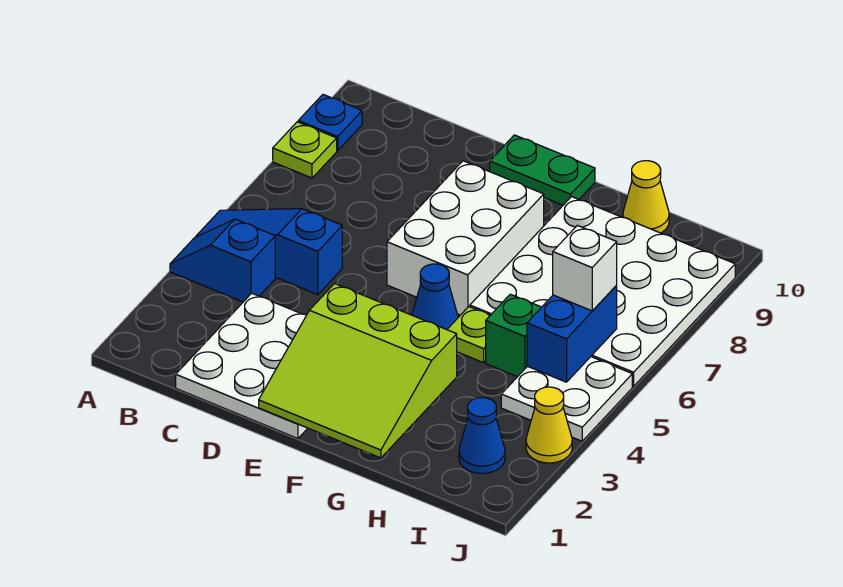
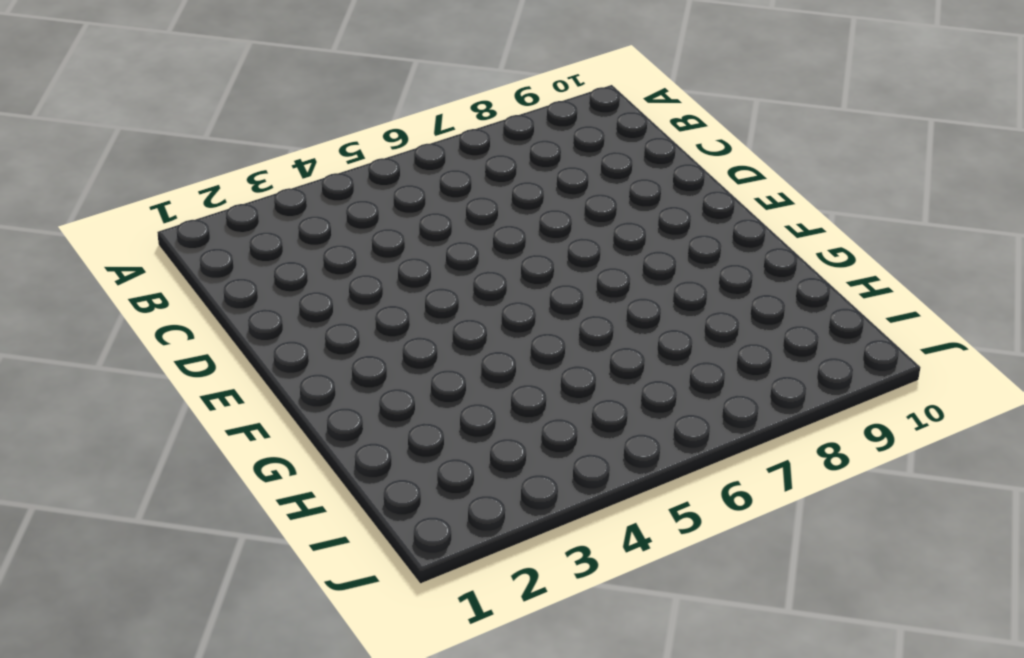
none -> blue slope A4:B4 level 1 top B
none -> blue slope A5:C5 level 1 top C
none -> lime plate A8 level 1

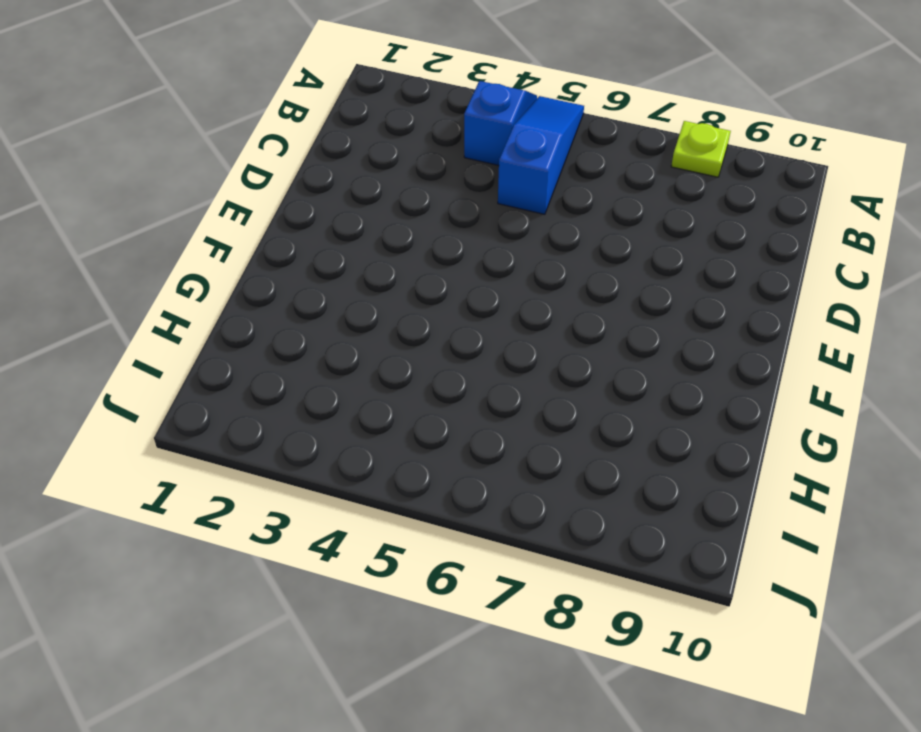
none -> blue plate A9 level 1
none -> white plate C1:E3 level 1
none -> white brick E6:F8 level 1

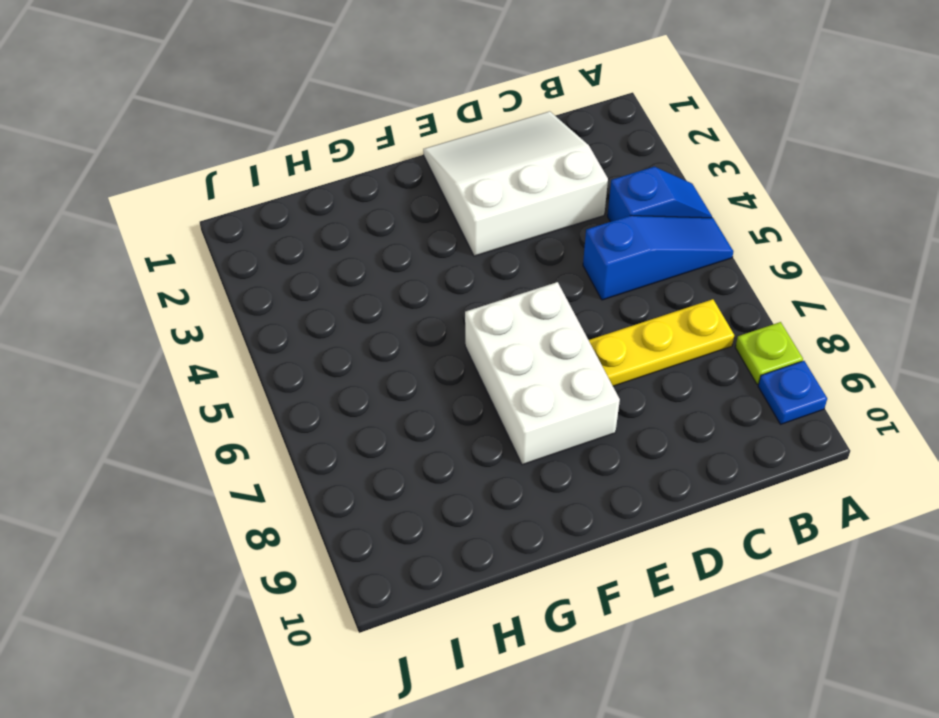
yellow plate B7:D7 level 1 -> none
white slope C1:E3 level 1 top 3 -> white plate C1:E3 level 1
none -> green plate E10:F10 level 1
none -> blue cone F5 level 1
none -> lime plate G5 level 1

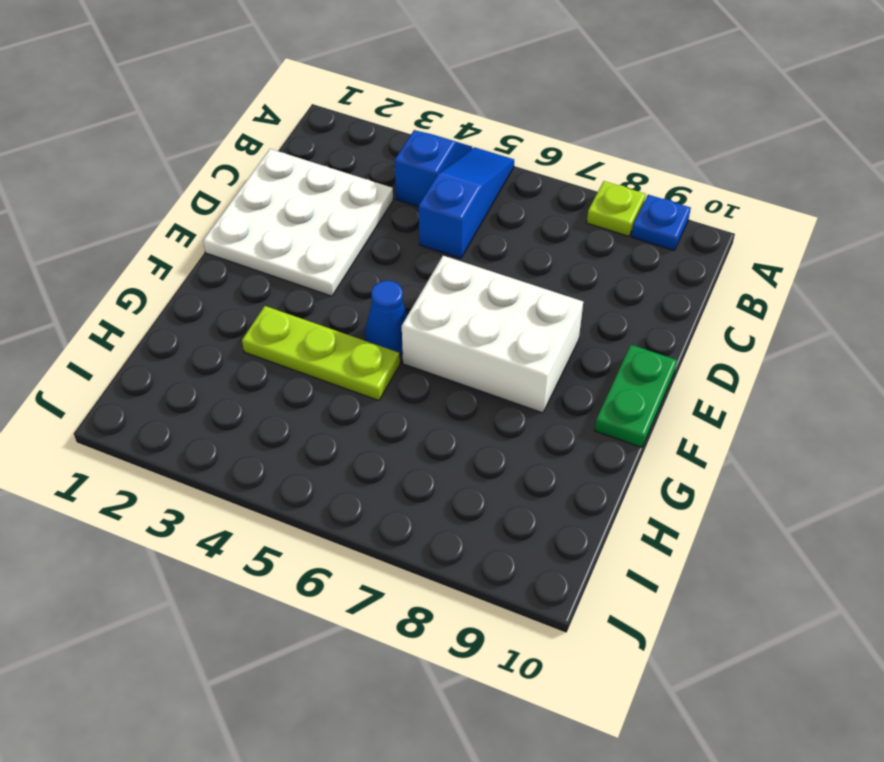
lime plate G3:G5 level 1 -> lime plate G5 level 1
none -> white plate G6:J9 level 1
none -> green brick H5 level 1
none -> yellow cone H10 level 1

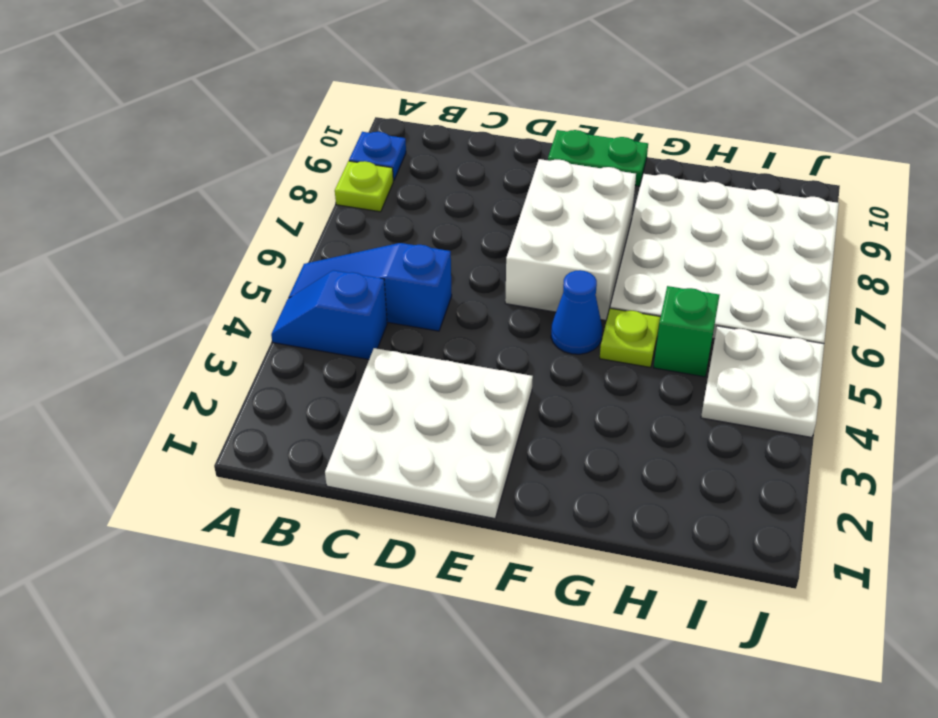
none -> yellow cone H10 level 1
none -> blue cone I2 level 1
none -> yellow cone J3 level 1

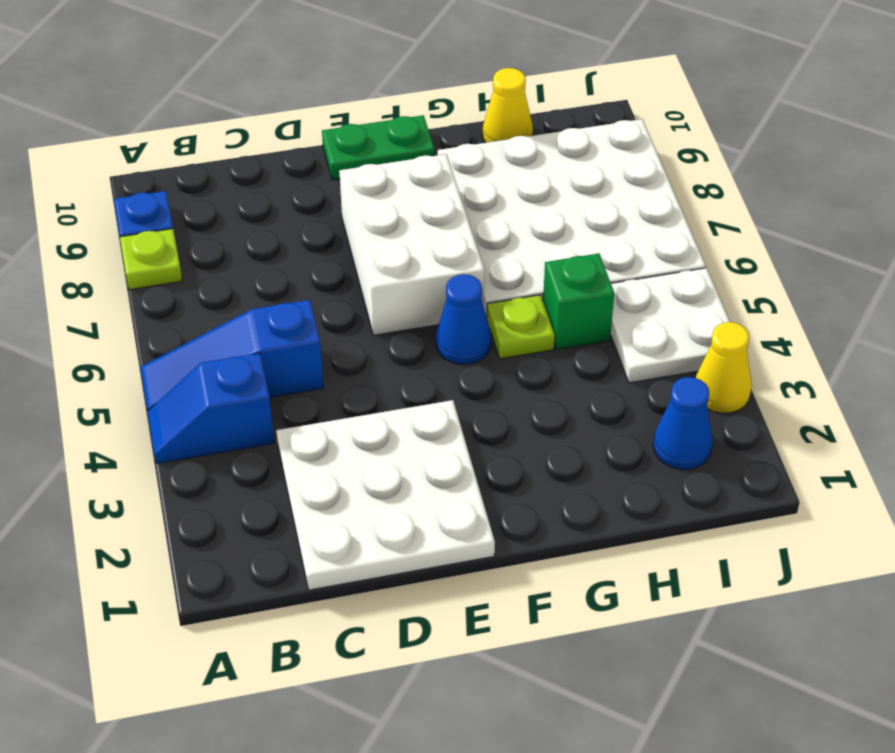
none -> lime slope E1:G3 level 2 top 3
none -> blue brick I5:I6 level 2
none -> white brick I6 level 3

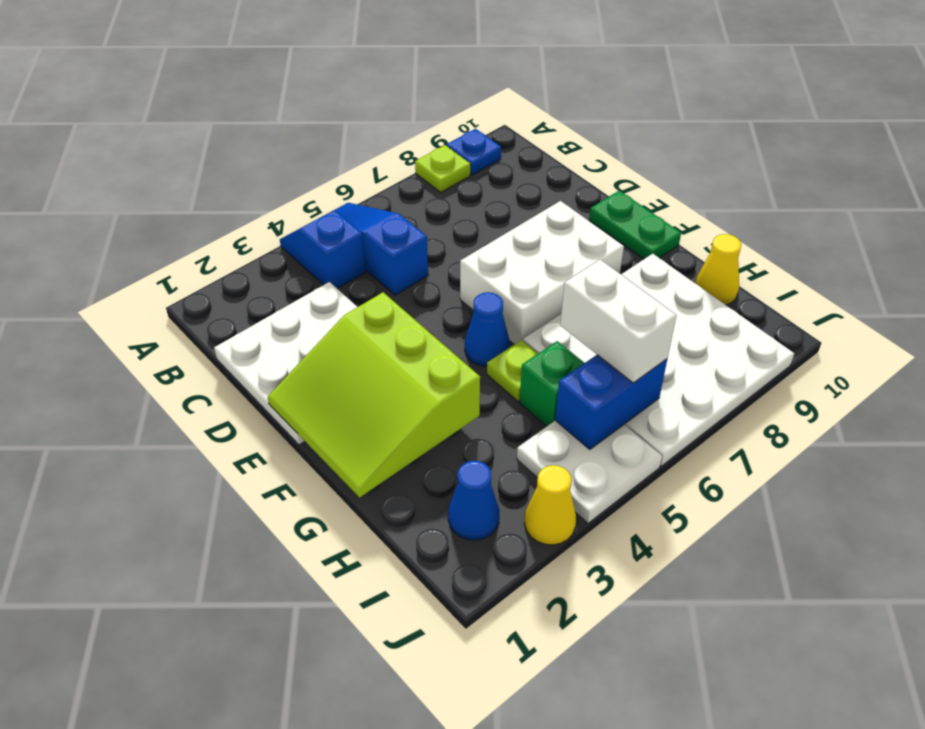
white brick H6:I6 level 3 -> white brick I6 level 3

